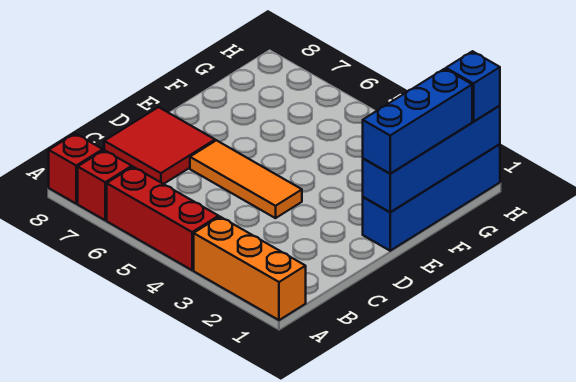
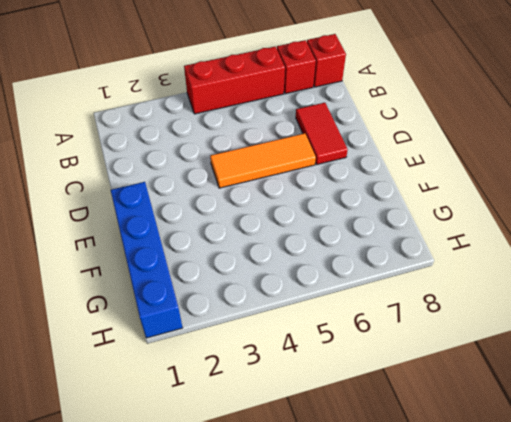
red tile C7:D7 level 1 -> red tile C7:D8 level 1
none -> orange brick A1:A3 level 1
none -> blue brick E1:H1 level 2

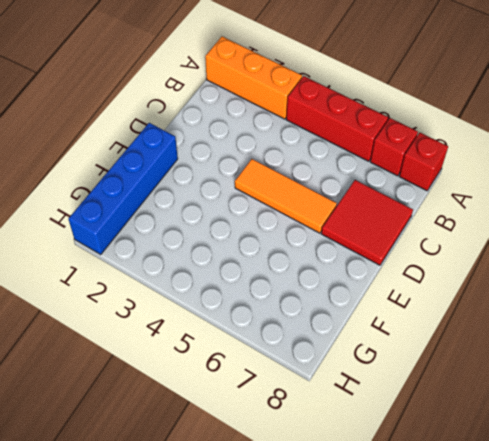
none -> blue brick E1:H1 level 2
none -> blue brick E1:G1 level 3

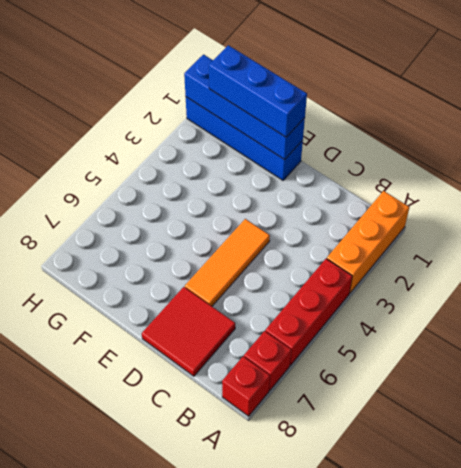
none -> blue brick H1 level 3

